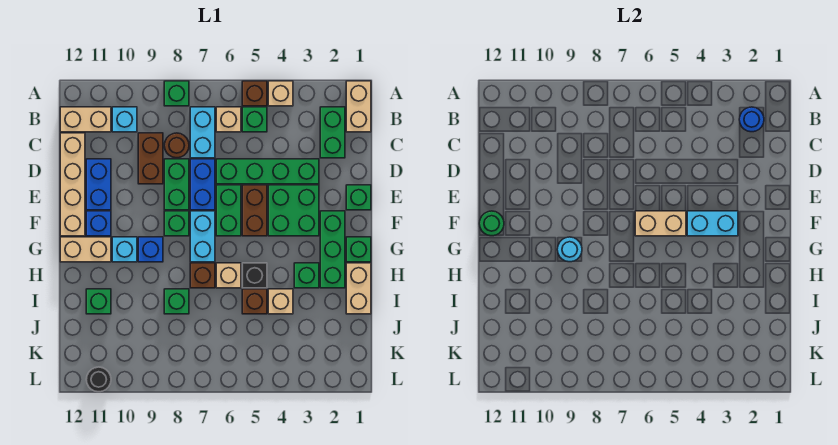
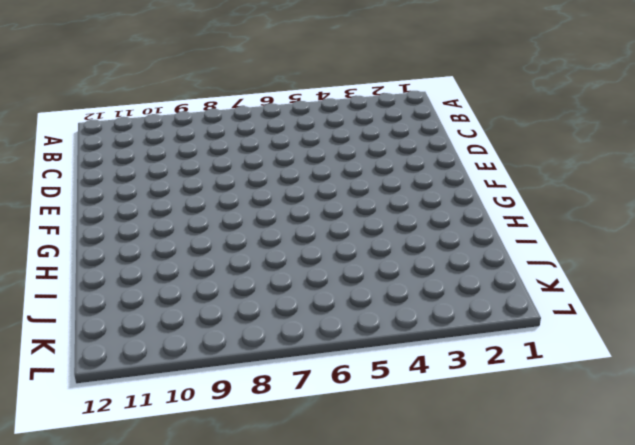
none -> tan brick A1:B1 level 1
none -> tan brick A4 level 1
none -> brown brick A5 level 1
none -> green brick A8 level 1

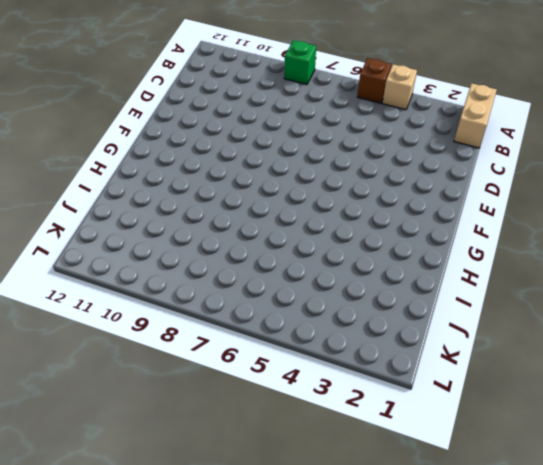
none -> green brick B2:C2 level 1
none -> green brick B5 level 1
none -> tan brick B6 level 1
none -> cyan brick B7:C7 level 1

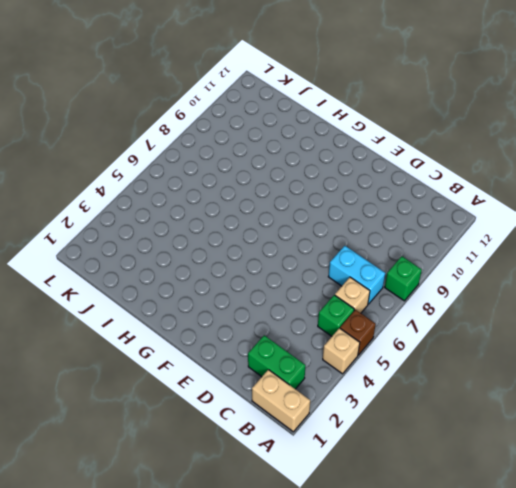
none -> cyan brick B10 level 1
none -> tan brick B11:B12 level 1
none -> brown round brick C8 level 1
none -> brown brick C9:D9 level 1

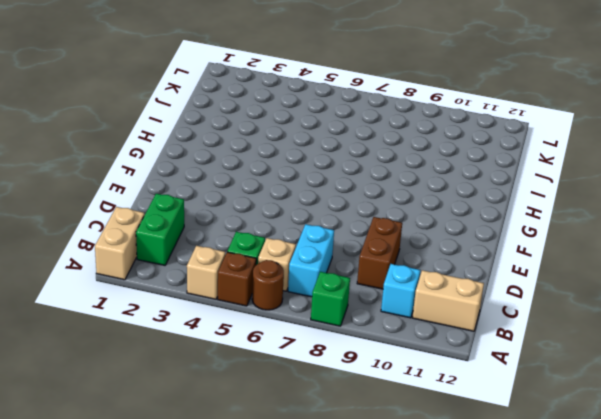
brown round brick A6 level 1 -> brown round brick C8 level 1
none -> tan brick C12:F12 level 1
none -> green brick D3:D6 level 1
none -> blue brick D7:E7 level 1
none -> green brick D8:E8 level 1

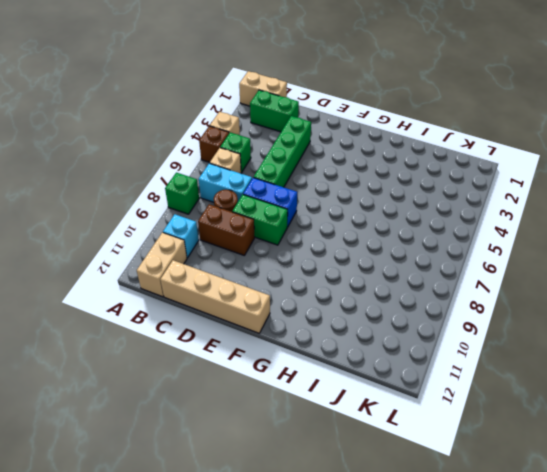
none -> blue brick D11:E11 level 1
none -> green brick E1 level 1
none -> green brick E3:F4 level 1
none -> brown brick E5:F5 level 1

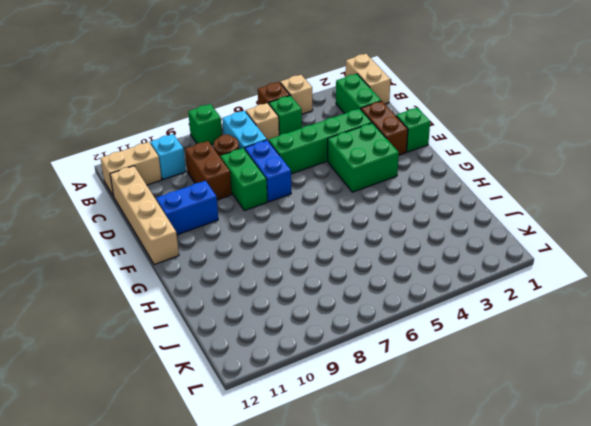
brown brick D2:E2 level 1 -> brown brick E5:F5 level 1
blue brick E10:E11 level 1 -> blue brick D11:E11 level 1
none -> green brick E6:F6 level 1
none -> green brick F2:H2 level 1
none -> cyan brick F7:G7 level 1
none -> green brick F8 level 1

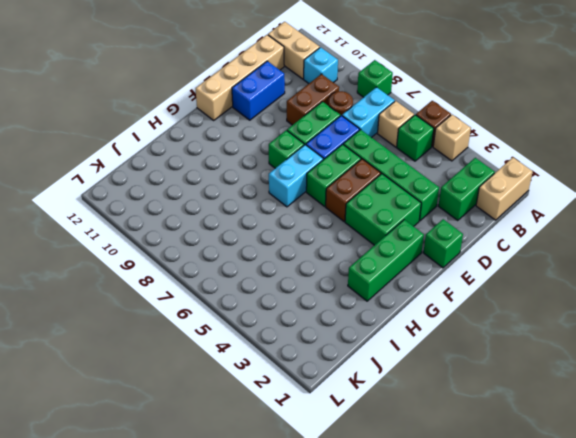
none -> blue brick F11 level 1
none -> green brick G1 level 1
none -> blue brick G9 level 1
none -> cyan brick G10 level 1

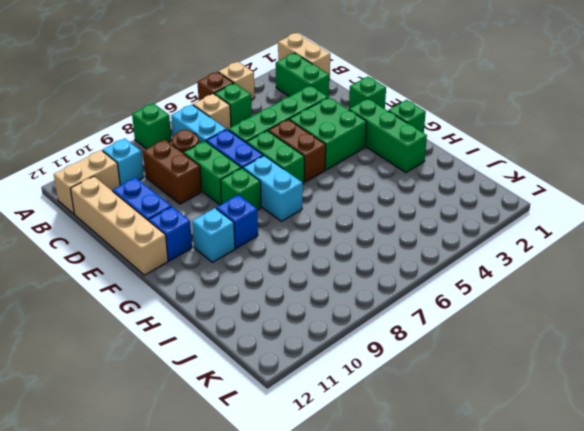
none -> tan brick G11:G12 level 1
none -> tan brick H1:I1 level 1
none -> green brick H3 level 1
none -> black brick H5 level 1

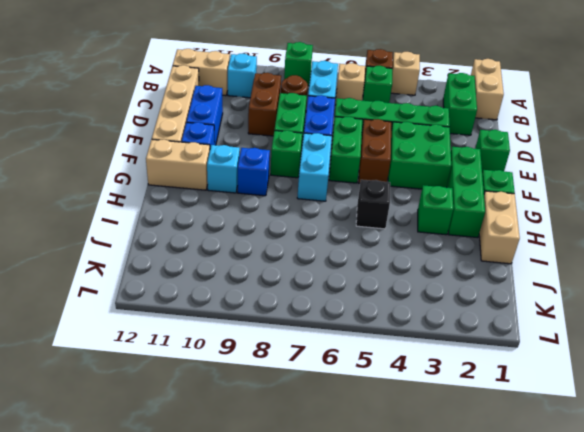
none -> tan brick H6 level 1
none -> brown brick H7 level 1
none -> tan brick I4 level 1
none -> brown brick I5 level 1

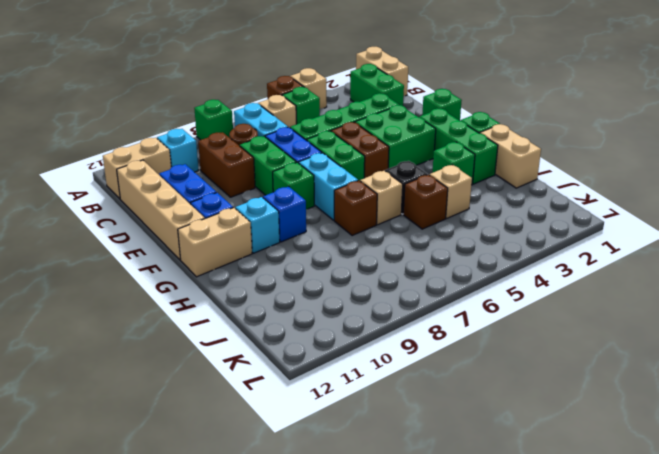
none -> green brick I8 level 1
none -> green brick I11 level 1
none -> black round brick L11 level 1
none -> blue round brick B2 level 2

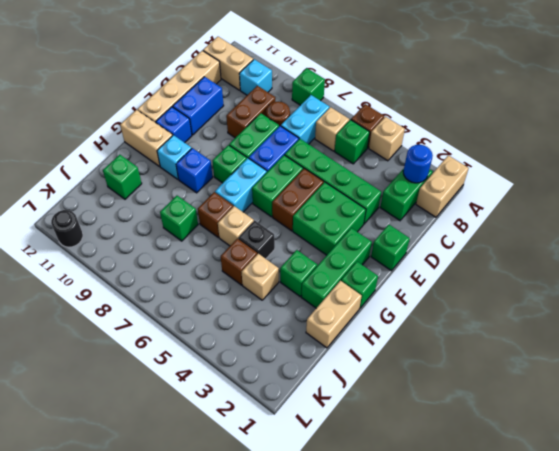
none -> cyan brick F3:F4 level 2
none -> tan brick F5:F6 level 2
none -> green round brick F12 level 2
none -> cyan round brick G9 level 2

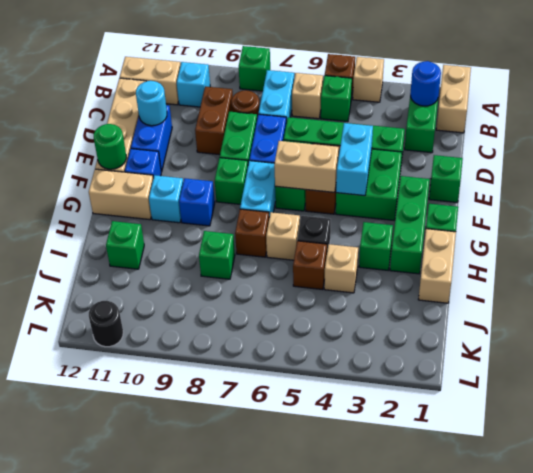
cyan round brick D11 level 2 -> cyan round brick G9 level 2
cyan brick E4:F4 level 2 -> cyan brick F3:F4 level 2

